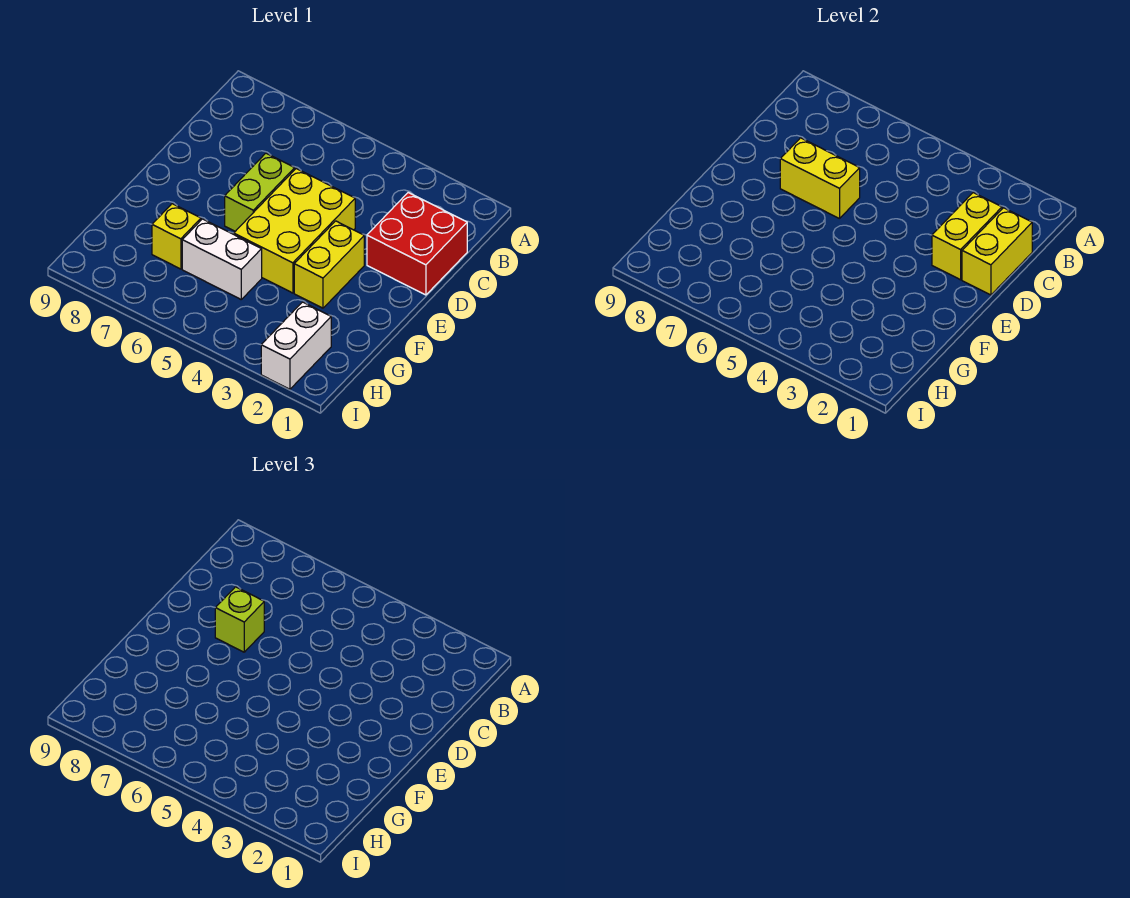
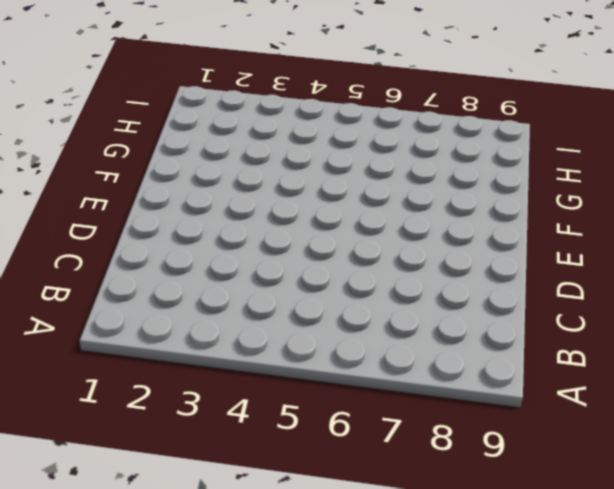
none -> red brick C1:D2 level 1
none -> yellow brick D4:F5 level 1

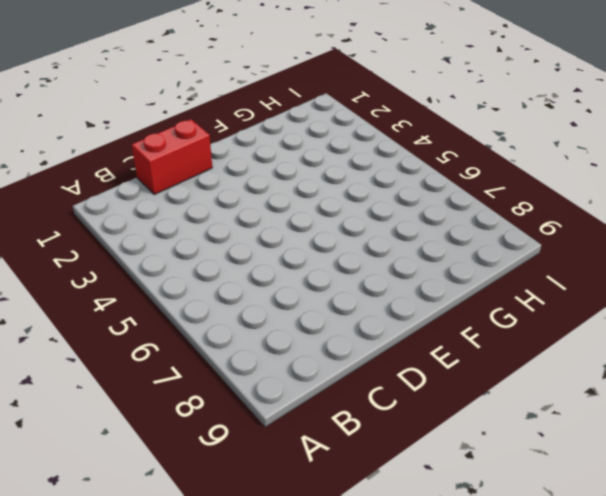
red brick C1:D1 level 1 -> red brick C1:D2 level 1
none -> yellow brick D4:F5 level 1
none -> lime brick D6:E6 level 1

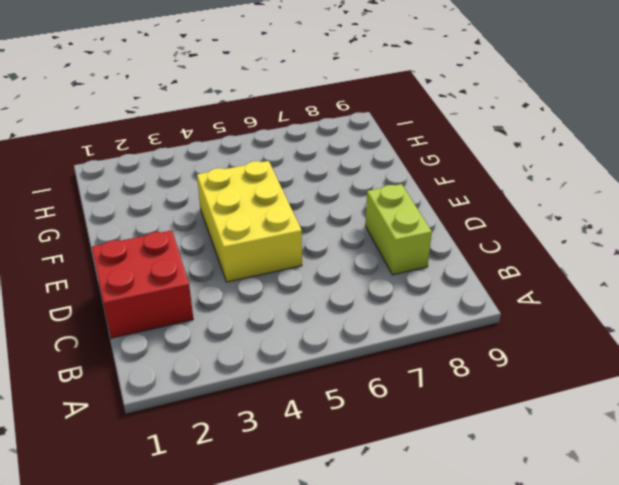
lime brick C8:D8 level 1 -> lime brick D6:E6 level 1
none -> yellow brick E3:F3 level 1
none -> white brick G5:G6 level 1

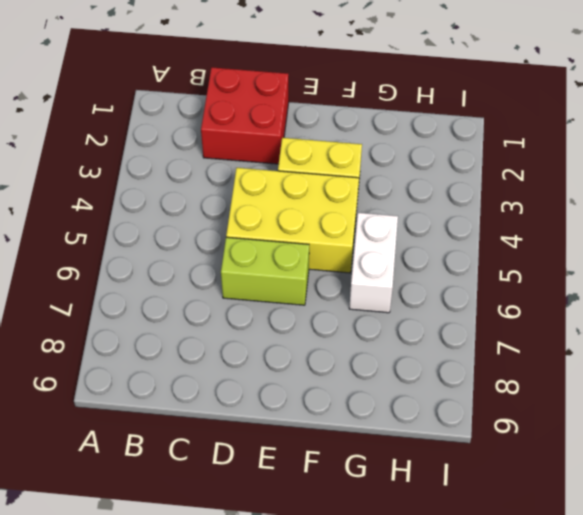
none -> yellow brick G7 level 1
none -> white brick H2:I2 level 1

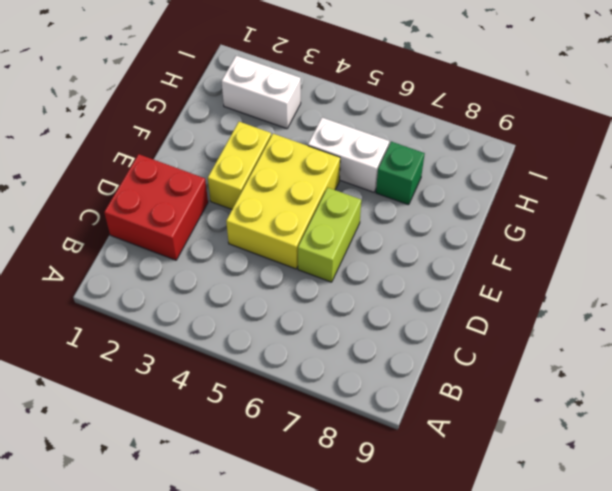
green brick G7 level 1 -> yellow brick G7 level 1
white brick H2:H3 level 1 -> white brick H2:I2 level 1
none -> yellow brick C1:D1 level 2
none -> yellow brick C2:D2 level 2

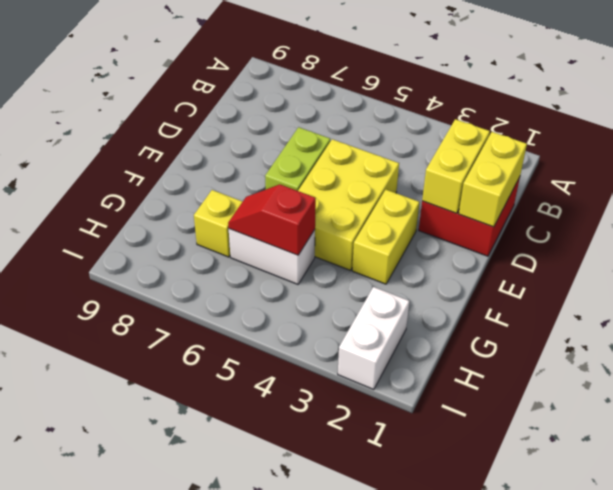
red slope G5:G6 level 2 top 5 -> none
none -> yellow brick D6:D7 level 2
none -> lime brick D7 level 3

